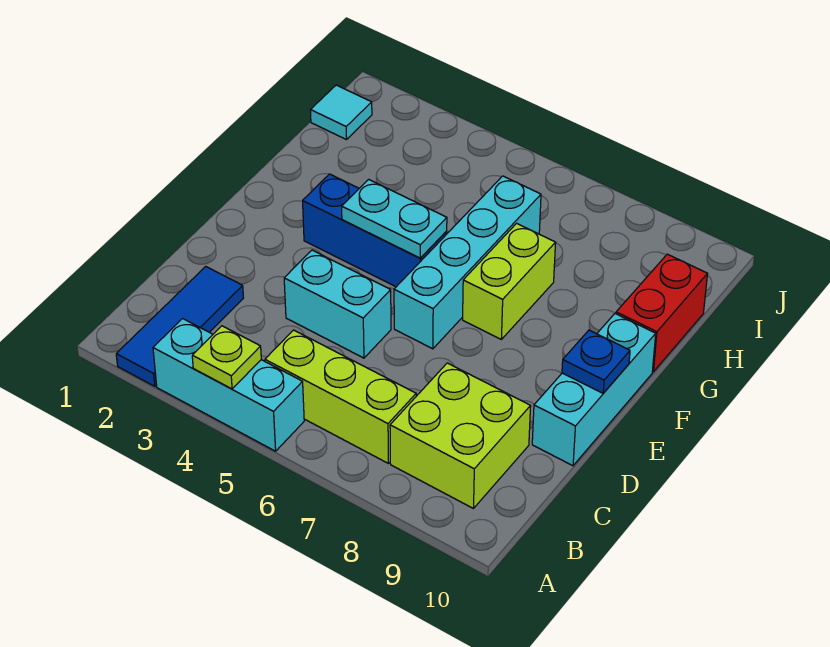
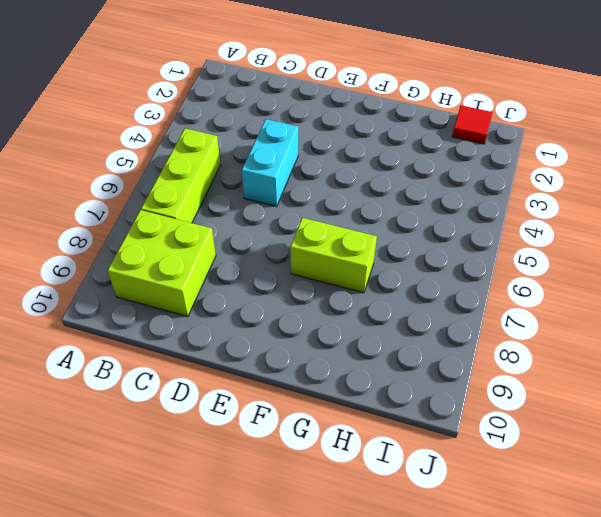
red tile I1 level 1 -> cyan tile I1 level 1
none -> blue tile A2:C2 level 1
none -> cyan brick A3:A5 level 1
none -> cyan brick D10:F10 level 1

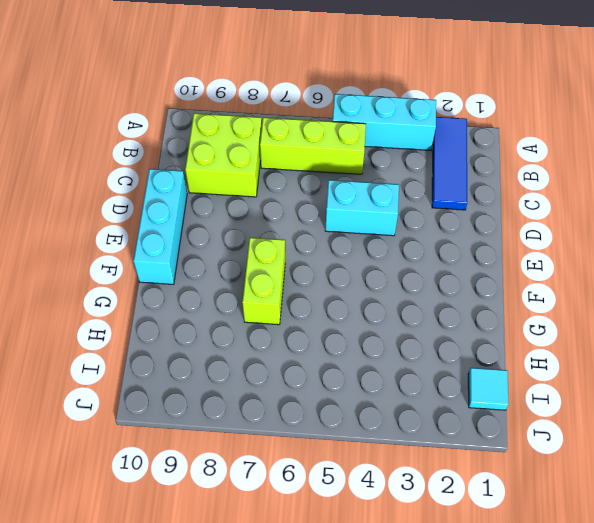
none -> cyan brick E6:H6 level 1
none -> blue brick F3:F5 level 1
none -> red brick G10:H10 level 1

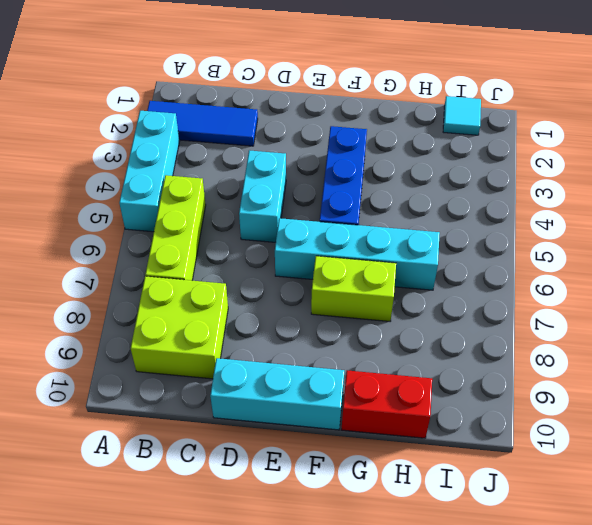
none -> lime plate A4 level 2
none -> blue plate E10 level 2
none -> cyan plate F4:F5 level 2

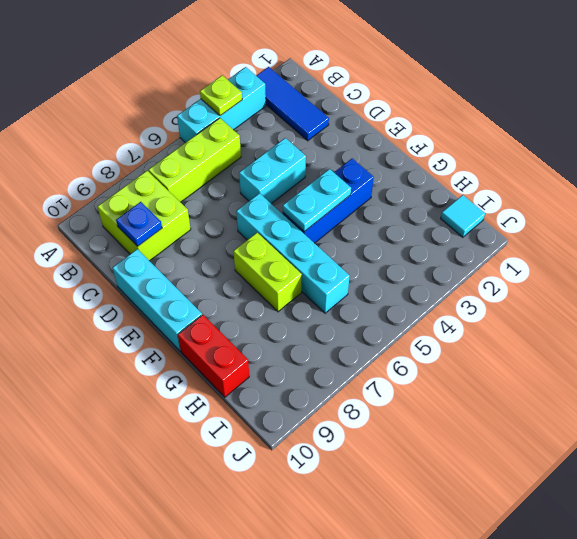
blue plate C9 level 2 -> blue plate E10 level 2

